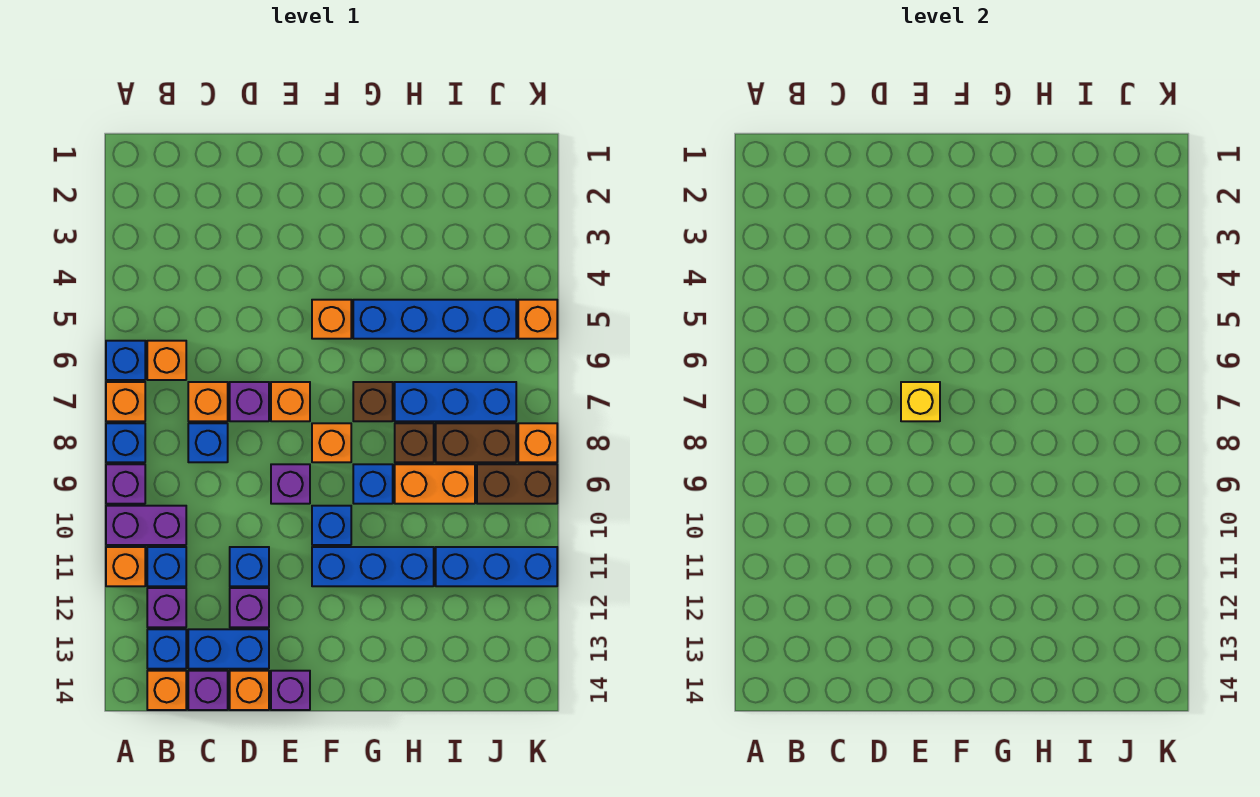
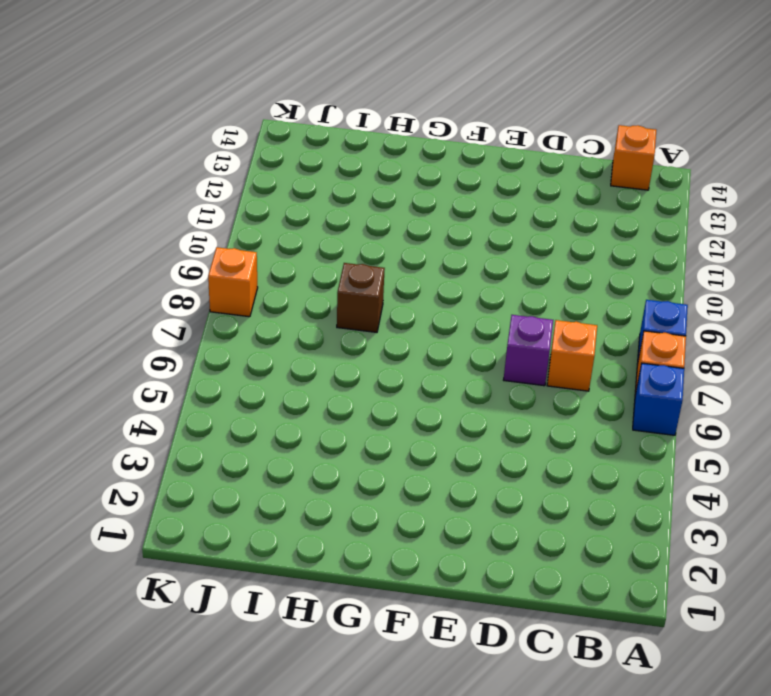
none -> purple brick A9 level 1
none -> purple brick A10:B10 level 1
none -> orange brick A11 level 1
none -> orange brick B6 level 1

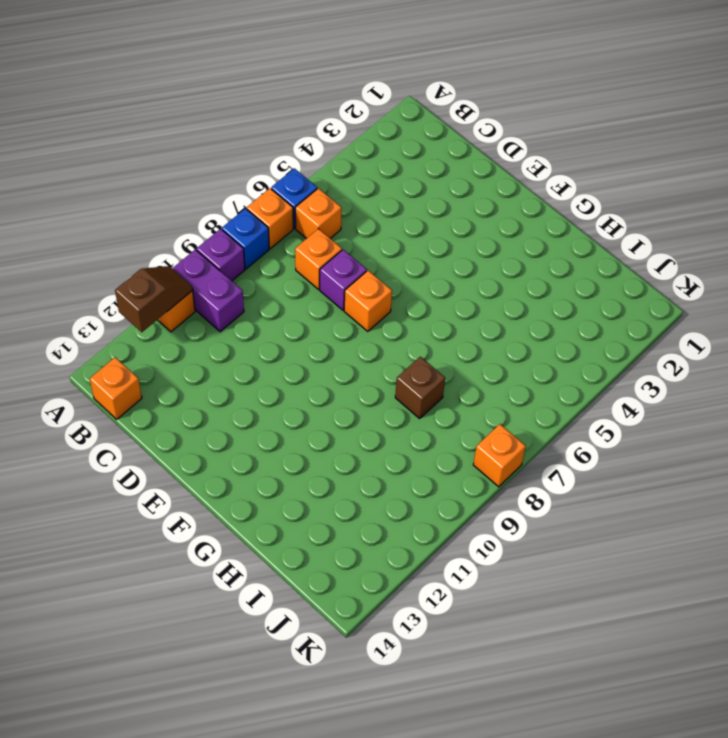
brown slope A11:A12 level 2 top 12 -> none
none -> blue brick B11 level 1
none -> purple brick B12 level 1
none -> blue brick B13 level 1
none -> blue brick C8 level 1

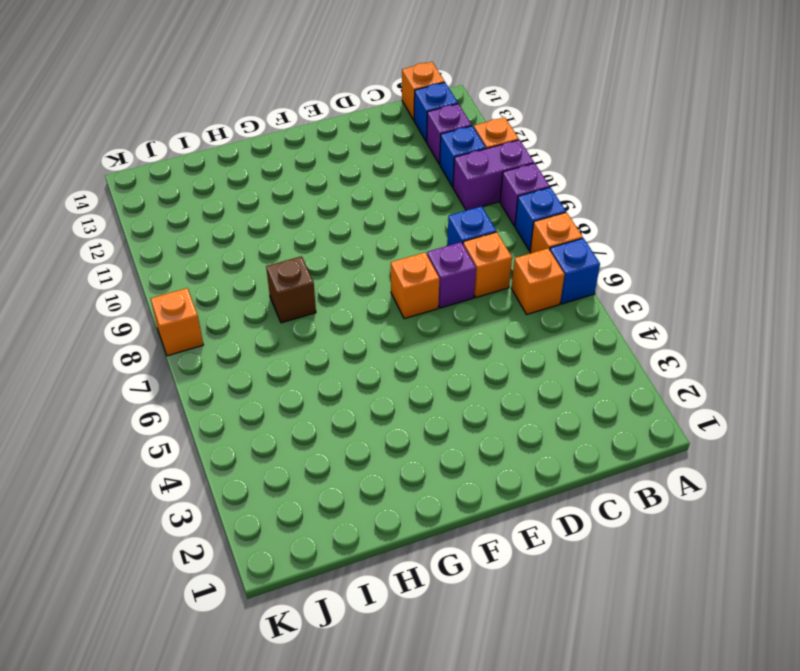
none -> blue brick C13:D13 level 1
none -> purple brick C14 level 1
none -> blue brick D11 level 1
none -> purple brick D12 level 1

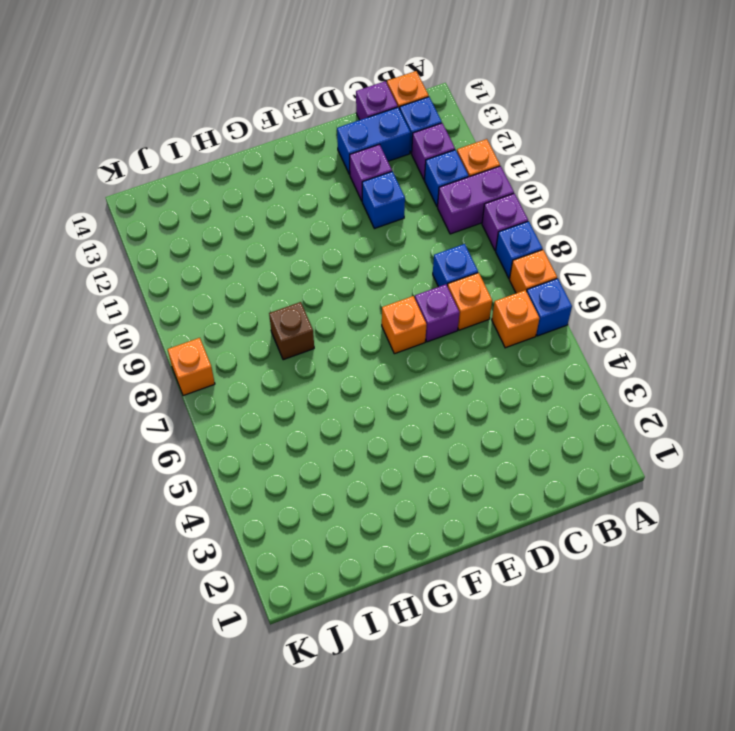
none -> orange brick D14 level 1
none -> purple brick E9 level 1
none -> purple brick E14 level 1
none -> orange brick F5 level 1

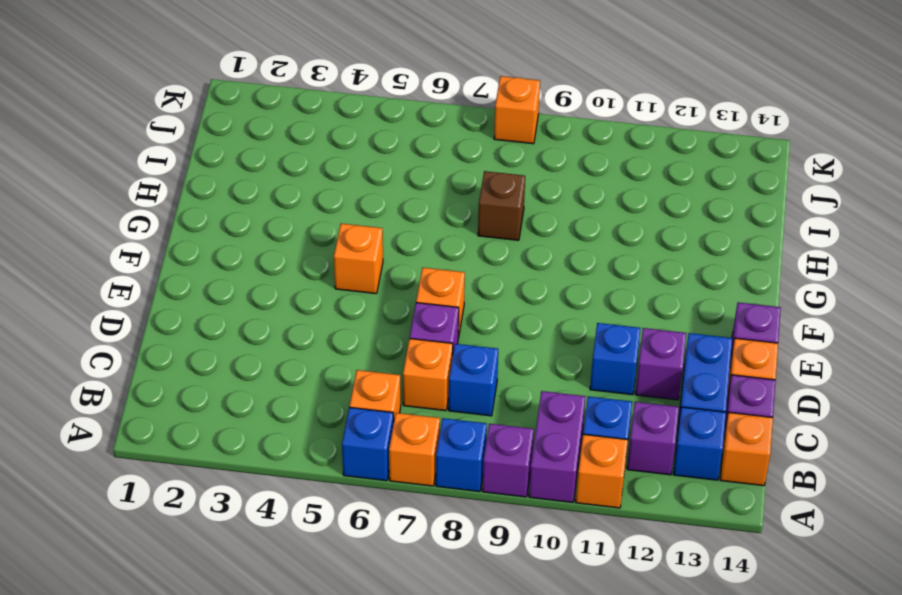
none -> purple brick E9 level 1
none -> orange brick F8 level 1
none -> blue brick F10 level 1
none -> blue brick F11:H11 level 1

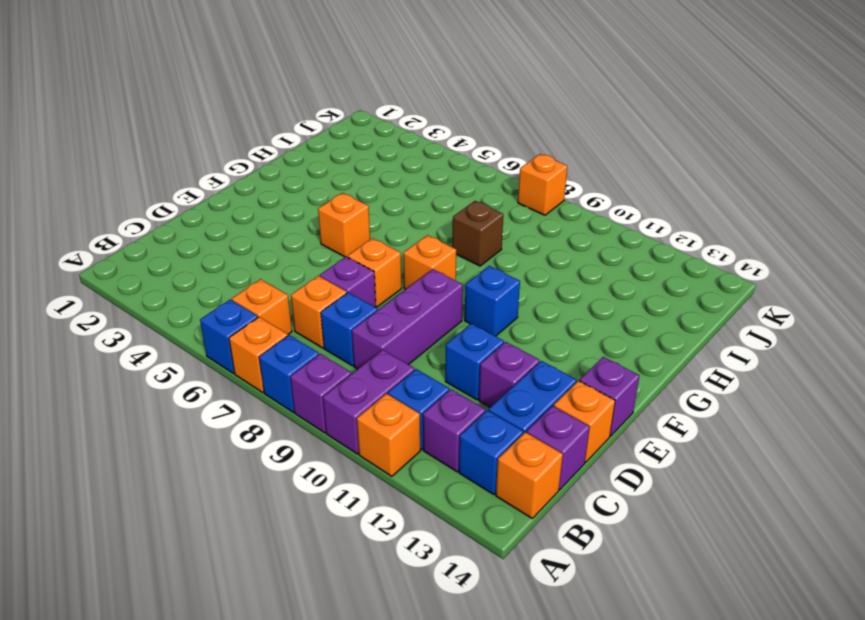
purple brick C9:E9 level 1 -> purple brick E9 level 1
none -> blue brick F11:H11 level 1
none -> blue brick G5:J5 level 1
none -> brown brick G7 level 1
none -> blue brick G9 level 1

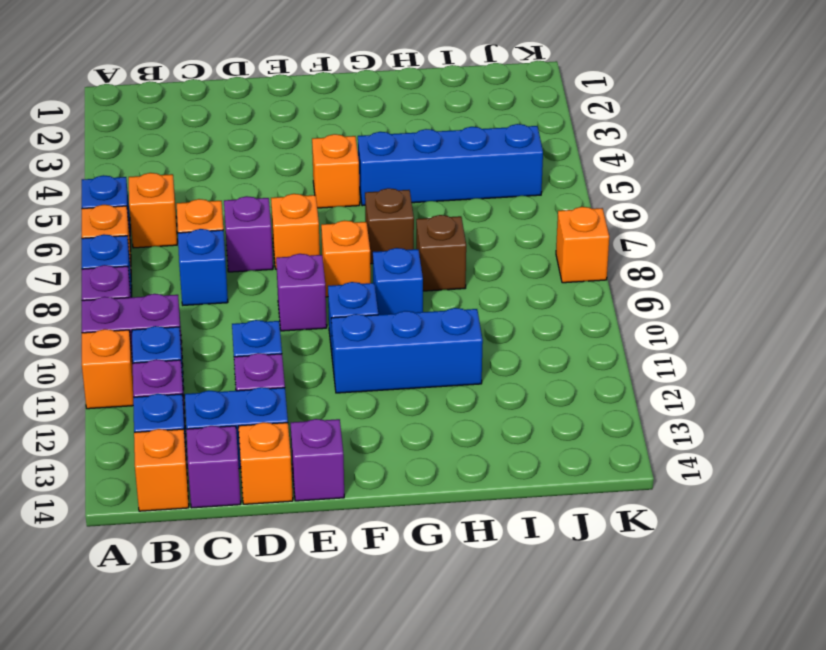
none -> blue brick H7:J7 level 1
none -> orange brick H9:I9 level 1
none -> brown brick I8:J8 level 1
none -> blue brick I11:K11 level 1

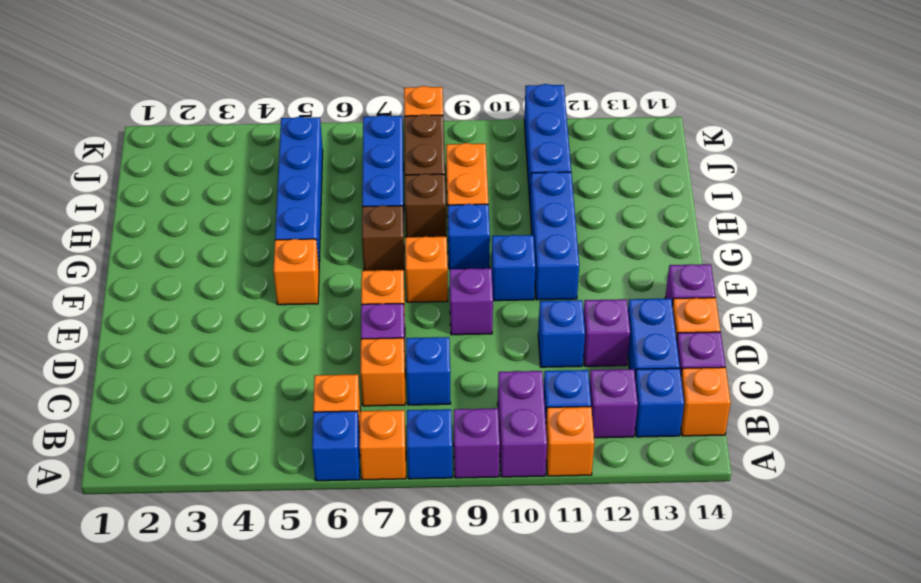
none -> brown brick J9:K9 level 1
none -> orange brick K5 level 1
none -> yellow brick E7 level 2

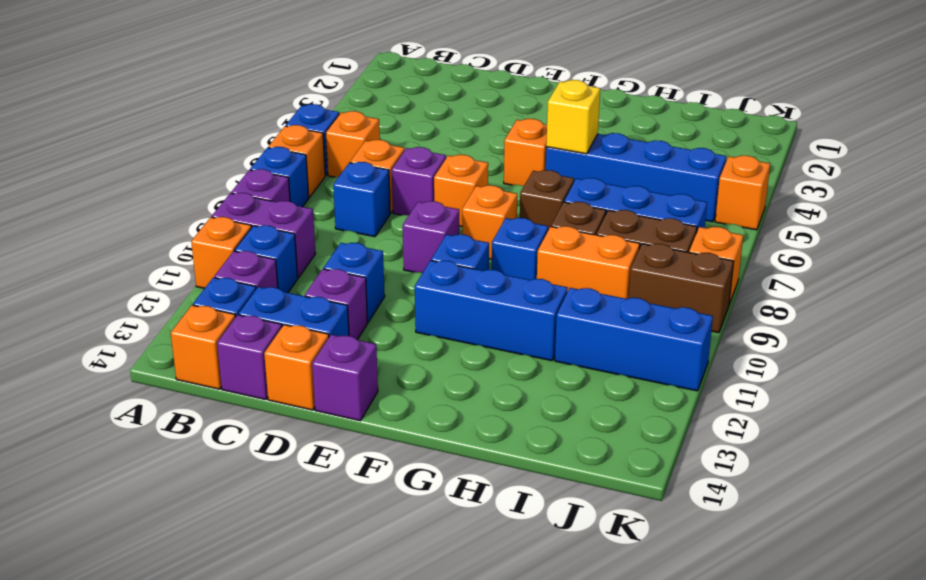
yellow brick G5 level 2 -> yellow brick E7 level 2

